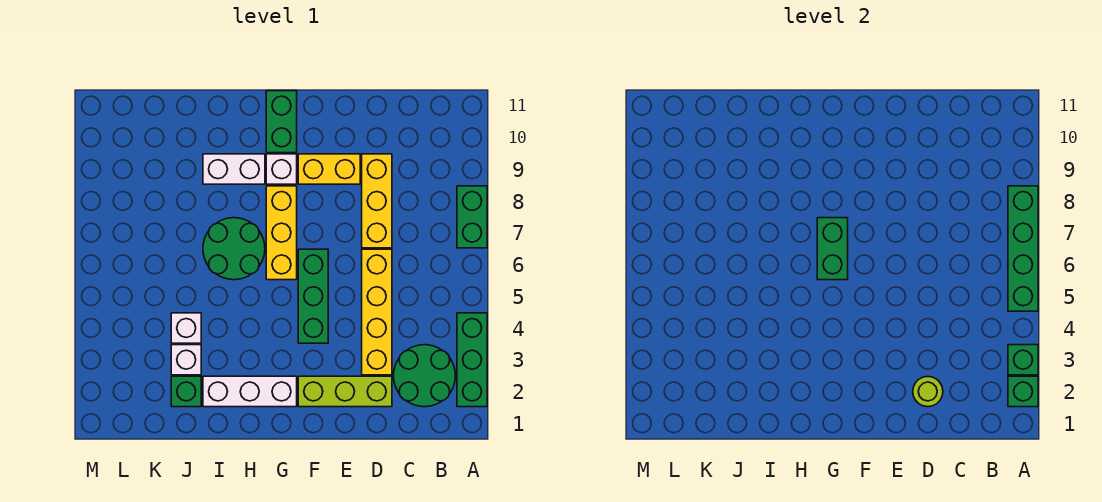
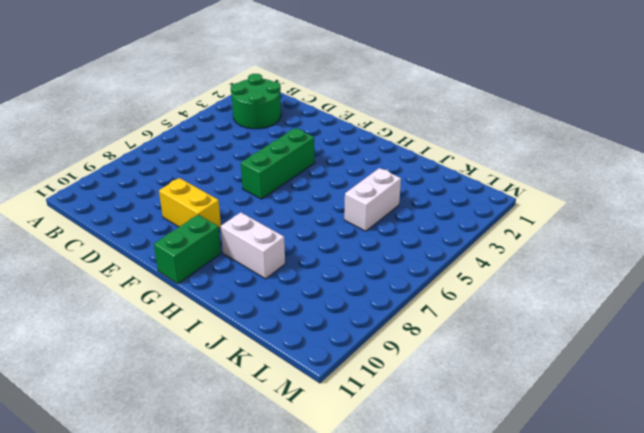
white brick J4:J5 level 1 -> white brick J4 level 1
none -> green brick A2:A4 level 1
none -> green brick A7:A8 level 1
none -> lime brick D2:F2 level 1

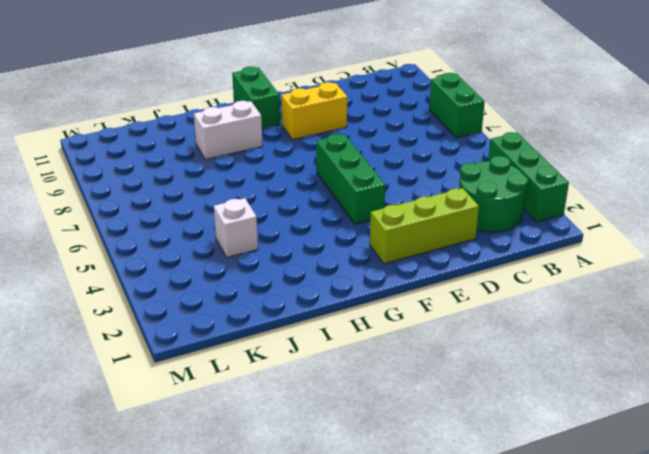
none -> yellow brick D3:D6 level 1
none -> yellow brick D7:D9 level 1
none -> white brick G2:I2 level 1

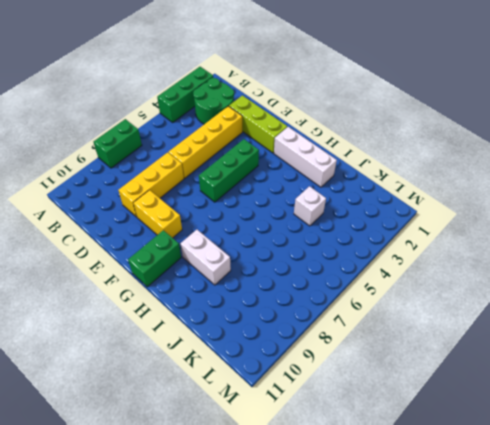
none -> yellow brick G6:G8 level 1
none -> white brick G9 level 1
none -> green round brick H6:I7 level 1

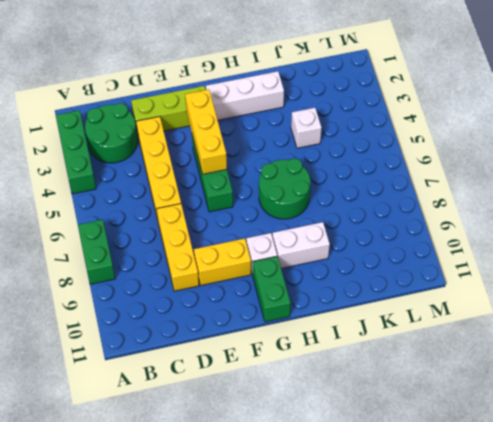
yellow brick F3:F5 level 2 -> yellow brick G6:G8 level 1
none -> green brick J2 level 1
none -> white brick J3 level 1
none -> green brick A2 level 2

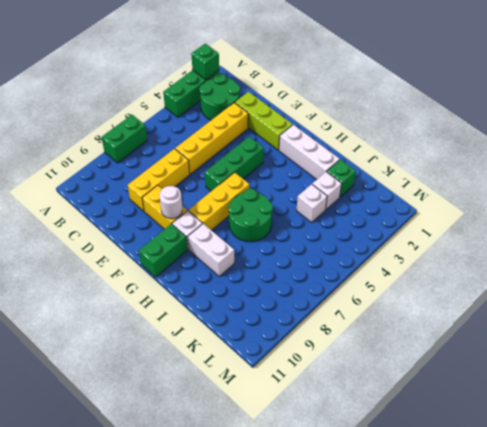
white round brick F9 level 2 -> none
none -> green brick A3 level 2
none -> green brick A5:A8 level 2
none -> lime round brick D2 level 2

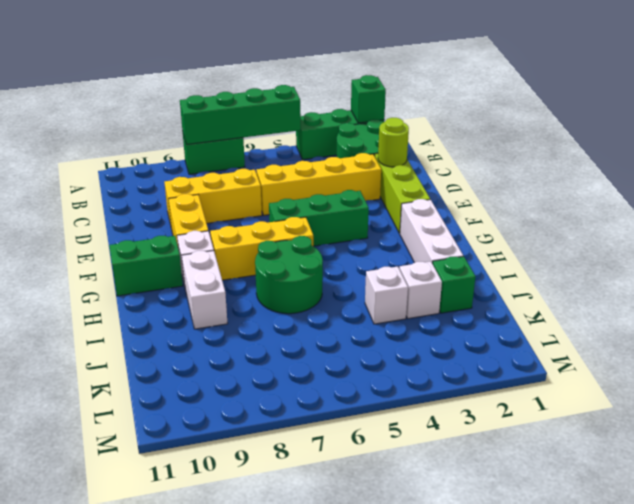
none -> green brick A3 level 2
none -> green brick G6:G7 level 2

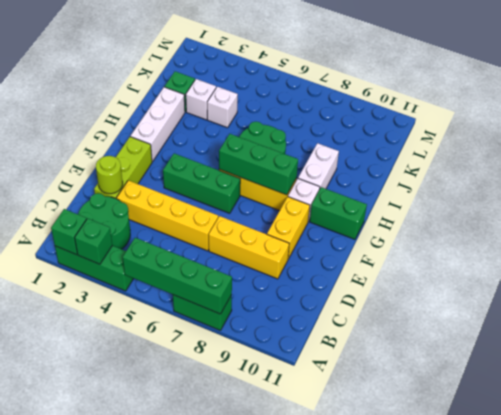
green brick G6:G8 level 2 -> green brick G6:G7 level 2

